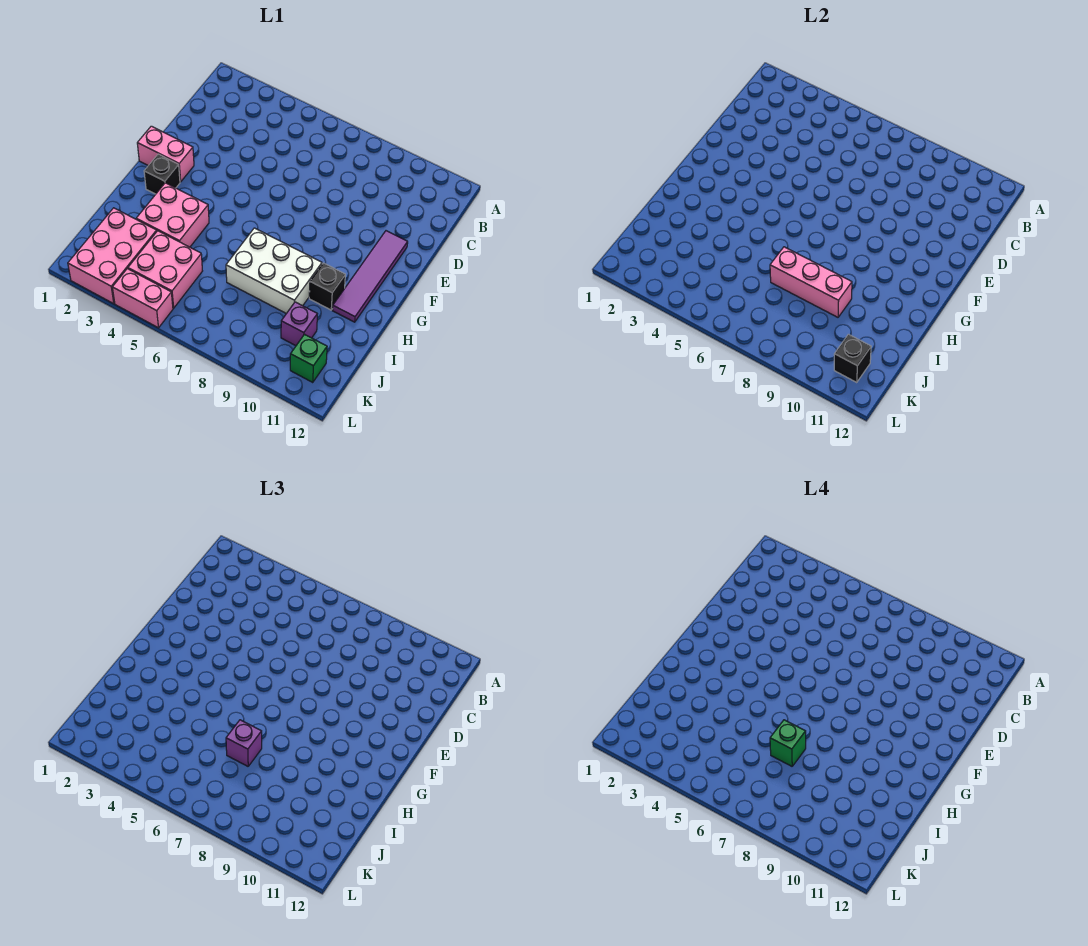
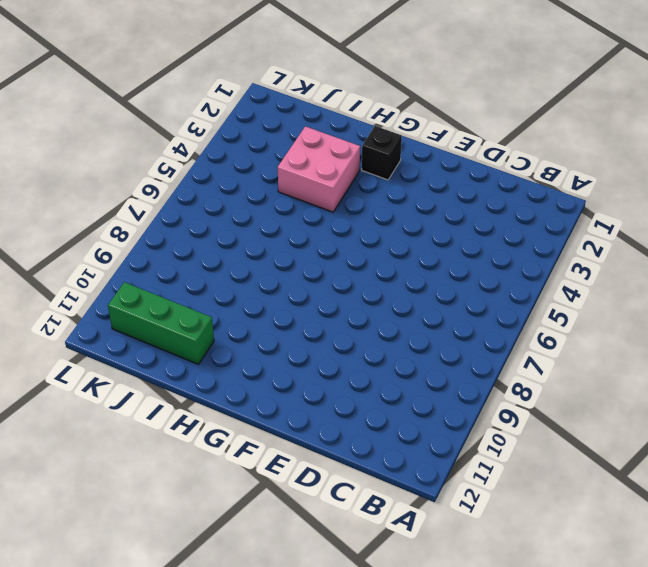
green brick I11:K11 level 1 -> green brick K11 level 1
none -> purple tile E11:H11 level 1
none -> pink brick F1:F2 level 1
none -> white brick H7:I9 level 1

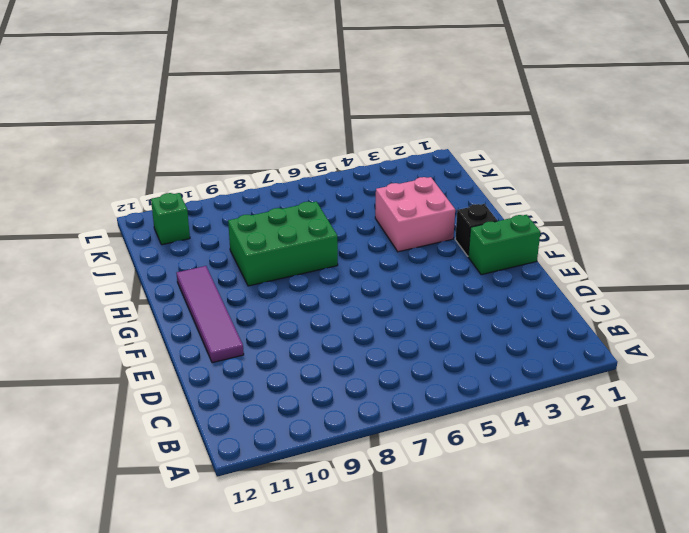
green brick F1:F2 level 1 -> pink brick F1:F2 level 1
green brick H7:I9 level 1 -> white brick H7:I9 level 1
none -> black brick H10 level 1
none -> pink brick J2:L3 level 1
none -> pink brick J4:K5 level 1

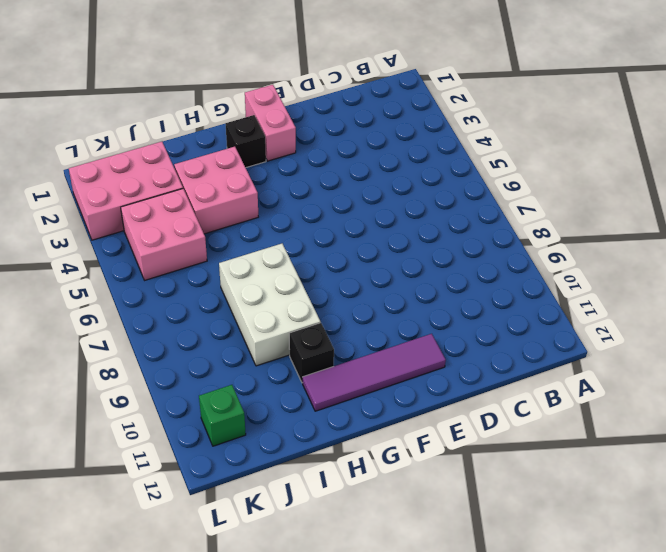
none -> purple brick J10 level 1
none -> pink brick L4:L5 level 1
none -> pink brick I7:I9 level 2

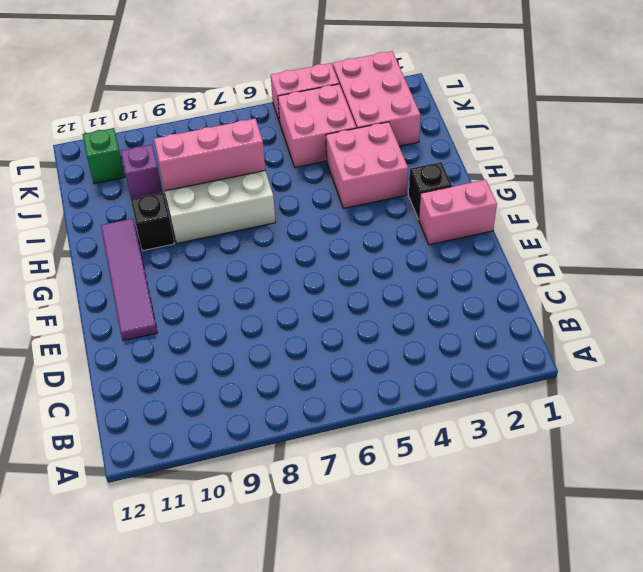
none -> black brick K11 level 2
none -> purple brick I7 level 3
none -> green brick I7 level 4

